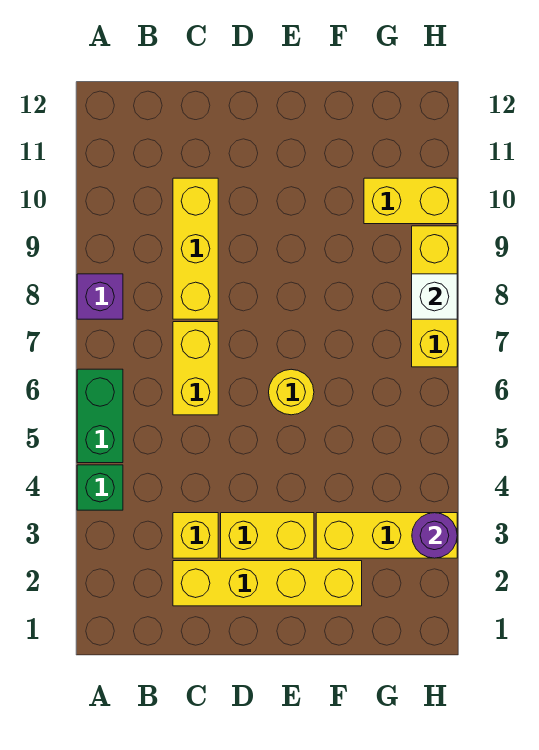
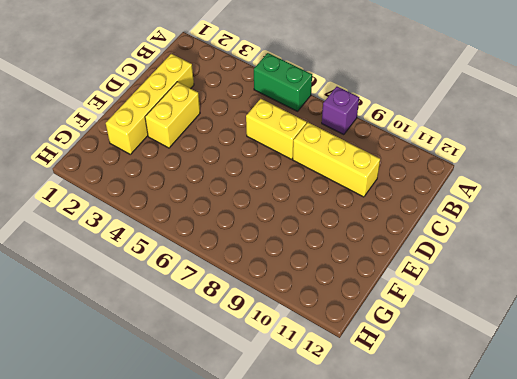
none -> green brick A4 level 1
none -> yellow brick C3 level 1
none -> yellow round brick E6 level 1

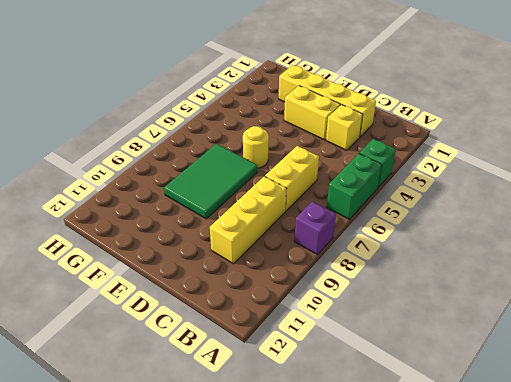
green tile E7:F9 level 1 -> none
none -> yellow brick F3:H3 level 1
none -> yellow brick G10:H10 level 1
none -> yellow brick H7:H9 level 1

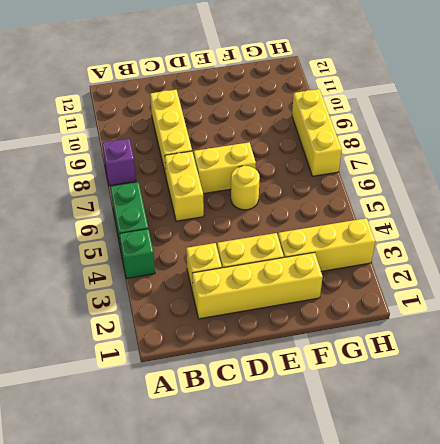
yellow brick D7:E7 level 1 -> yellow brick G10:H10 level 1
none -> purple round brick H3 level 2
none -> white brick H8 level 2

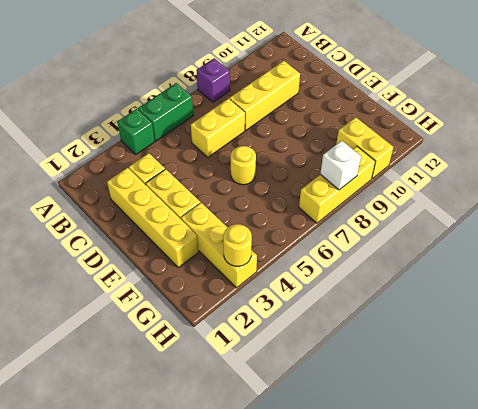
yellow round brick H3 level 2 -> purple round brick H3 level 2

